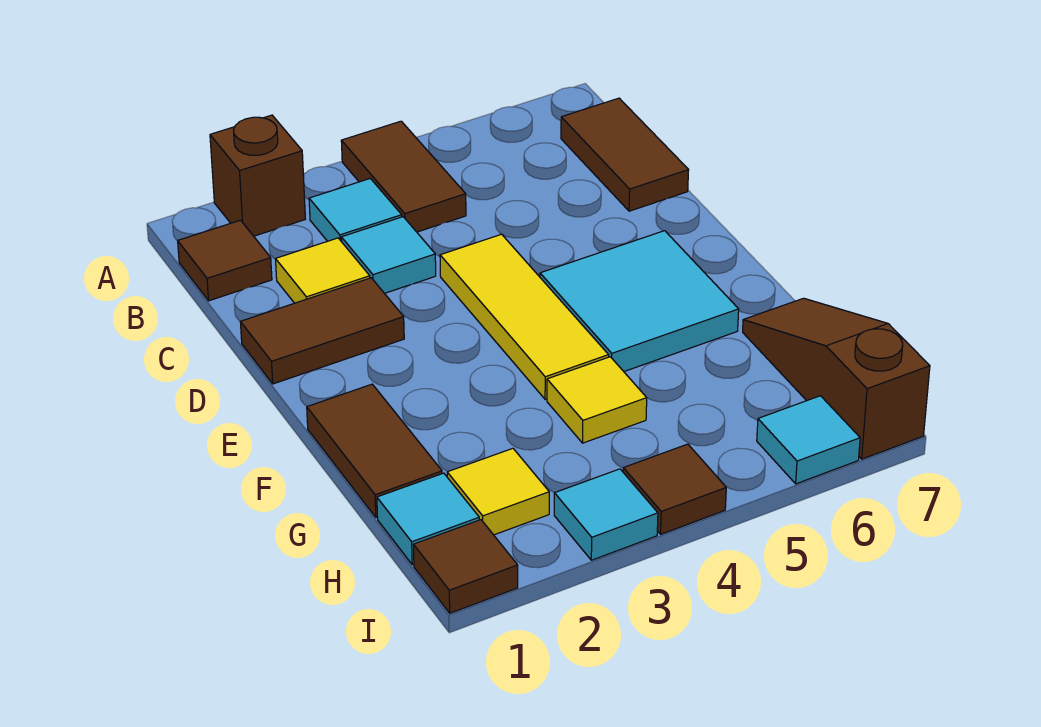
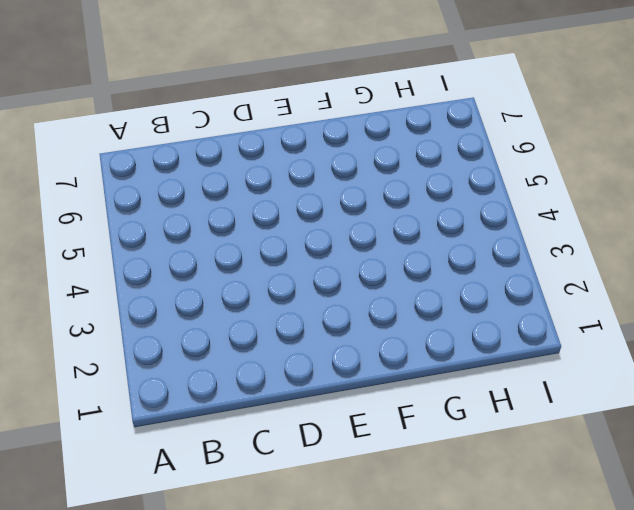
none -> brown brick A2 level 1
none -> brown tile A4:B4 level 1
none -> brown tile B1 level 1

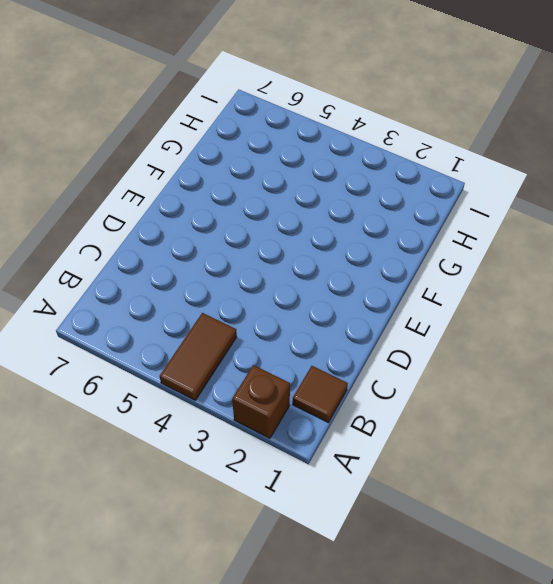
none -> cyan tile B3 level 1
none -> brown tile B7:C7 level 1
none -> yellow tile C2 level 1

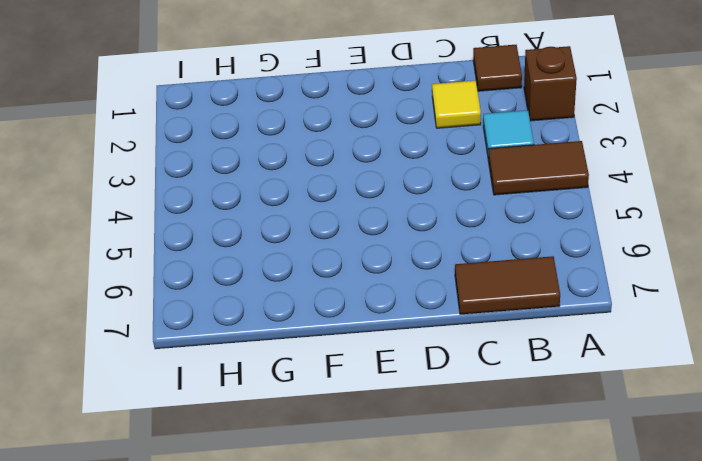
none -> cyan tile C3 level 1
none -> brown tile D1:D2 level 1
none -> yellow tile D4:F4 level 1

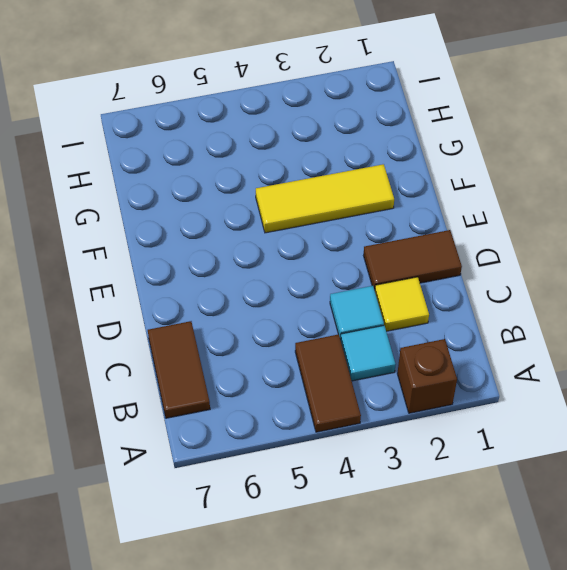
yellow tile F2:F4 level 1 -> yellow tile D4:F4 level 1
none -> brown tile B1 level 1
none -> cyan tile E5:F6 level 1
none -> brown tile F1:G1 level 1

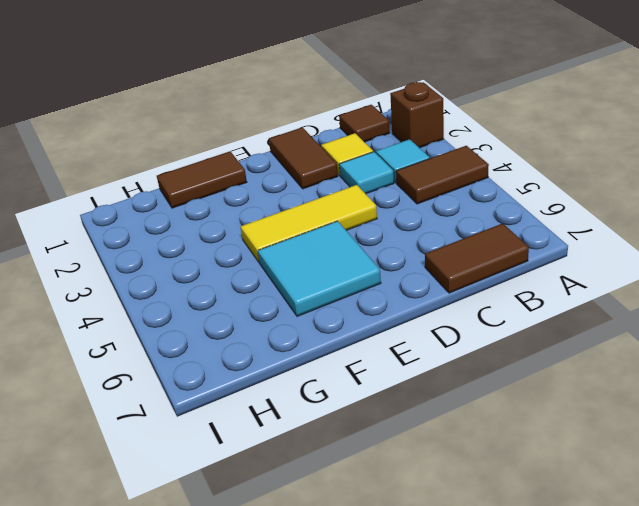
none -> yellow tile G4 level 1
none -> brown slope G7:I7 level 1 top I
none -> cyan tile H1 level 1

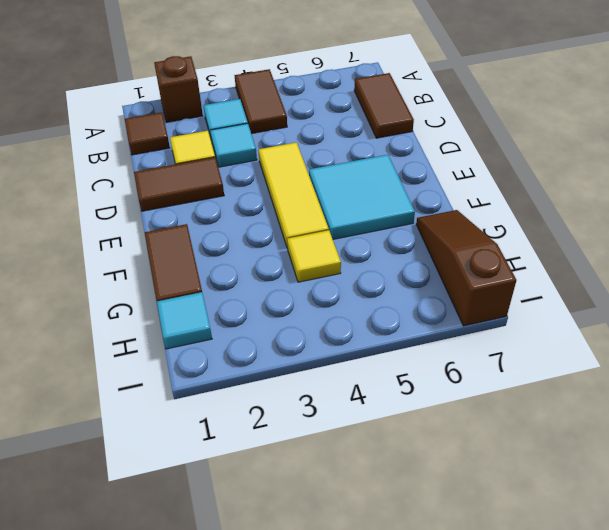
none -> yellow tile H2 level 1
none -> brown tile I1 level 1
none -> cyan tile I3 level 1

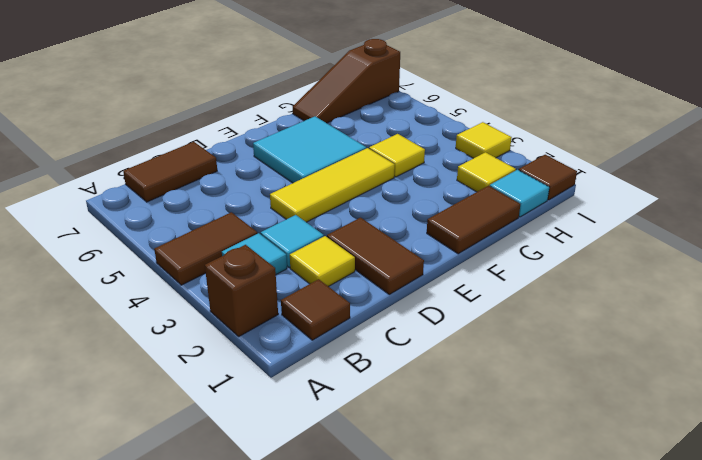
yellow tile I3 level 1 -> cyan tile I3 level 1
none -> brown tile I4 level 1
none -> cyan tile I6 level 1

